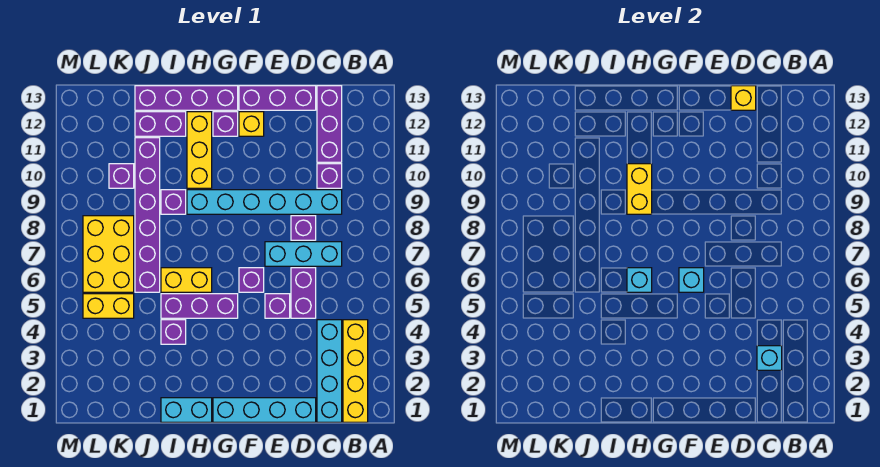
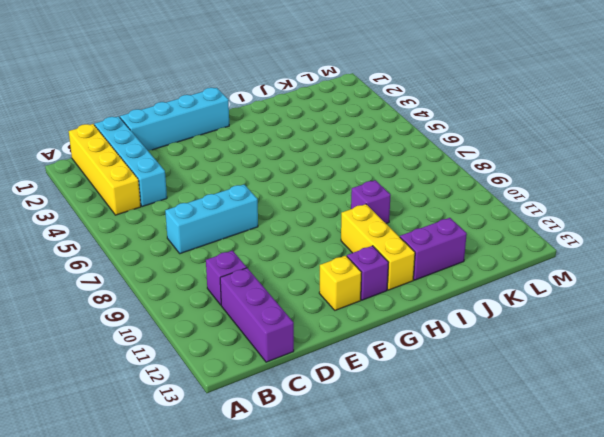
none -> cyan brick C9:H9 level 1
none -> purple brick D5:D6 level 1
none -> purple brick D8 level 1
none -> purple brick D13:F13 level 1

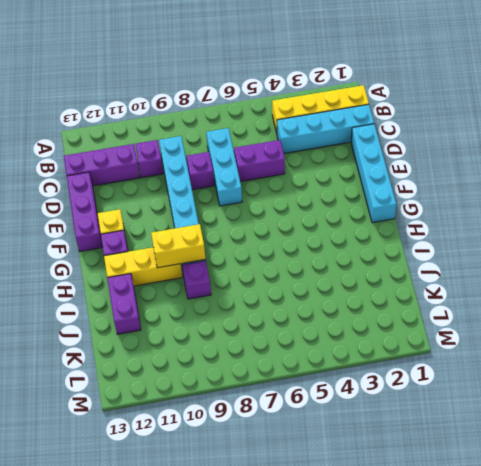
none -> purple brick E5 level 1
none -> purple brick F6 level 1
none -> purple brick G5:I5 level 1
none -> purple brick G13:J13 level 1

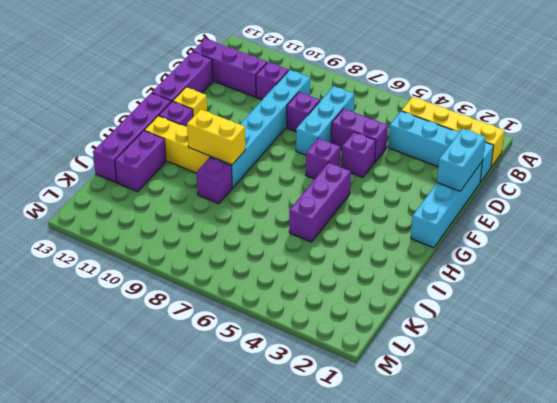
cyan brick D1:E1 level 2 -> cyan brick H1:I1 level 1
none -> yellow brick H6:I6 level 1
none -> purple brick I4 level 1
none -> purple brick J6:J11 level 1
none -> yellow brick K5:L5 level 1

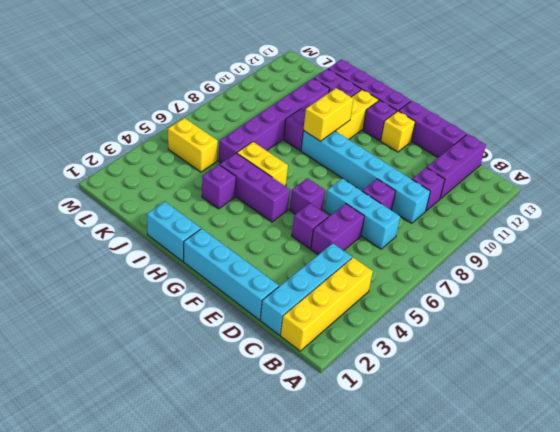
none -> yellow brick K6:L8 level 1
none -> purple brick K10 level 1
none -> cyan brick C3 level 2
none -> yellow brick D13 level 2

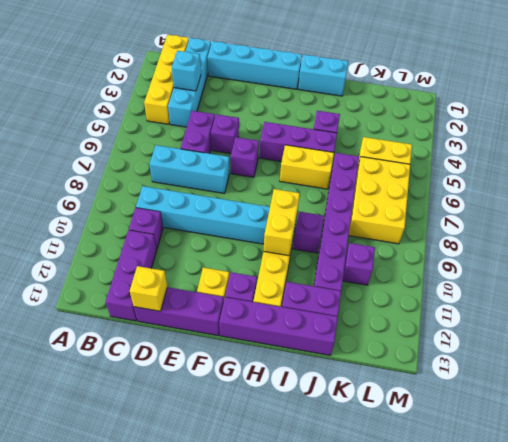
none -> purple brick D8 level 1
none -> cyan brick F6 level 2
none -> cyan brick H6 level 2

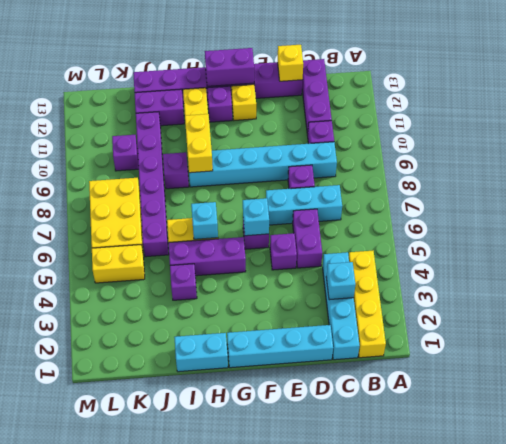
purple brick F13:G13 level 2 -> none

